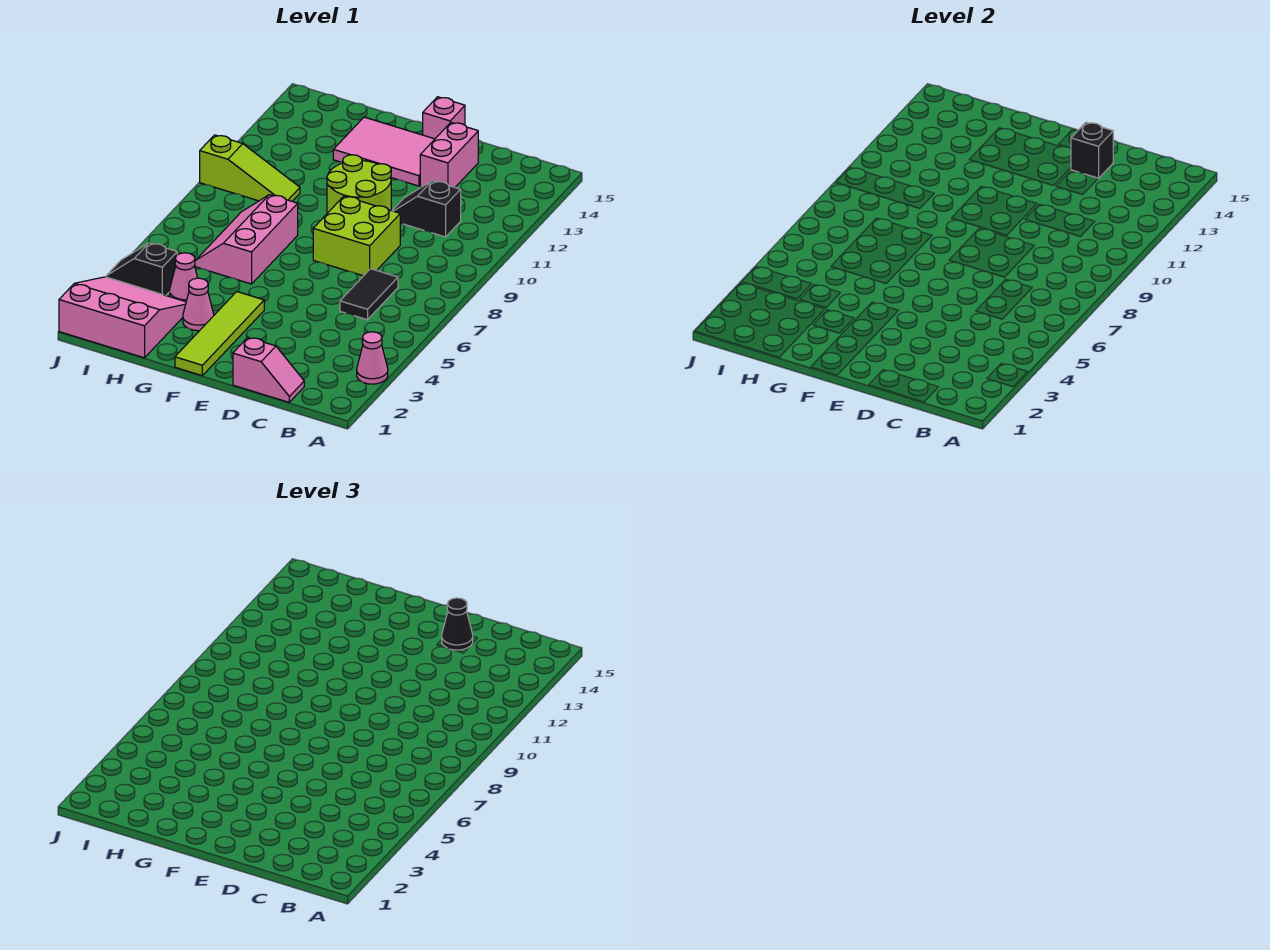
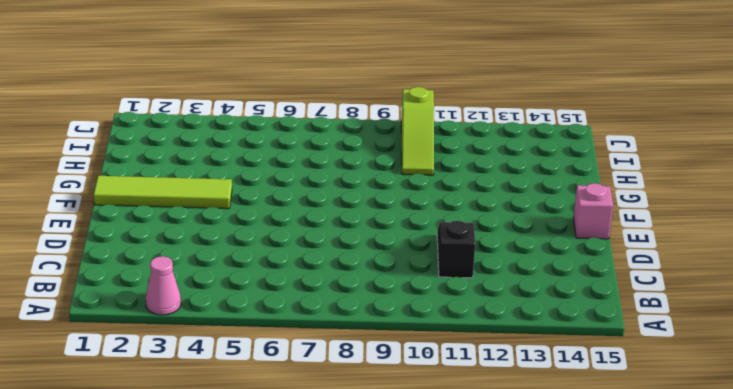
none -> pink slope C1:D1 level 1 top D
none -> black tile C6:C7 level 1
none -> lime brick D8:E9 level 1

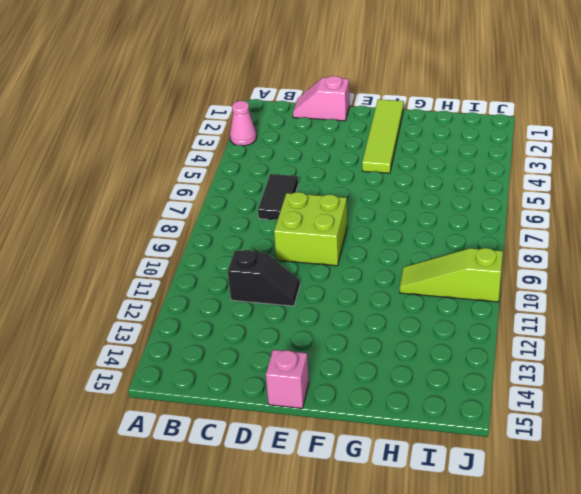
none -> pink brick D13:D14 level 1
none -> lime round brick E10:F11 level 1
none -> pink tile E13:G14 level 1

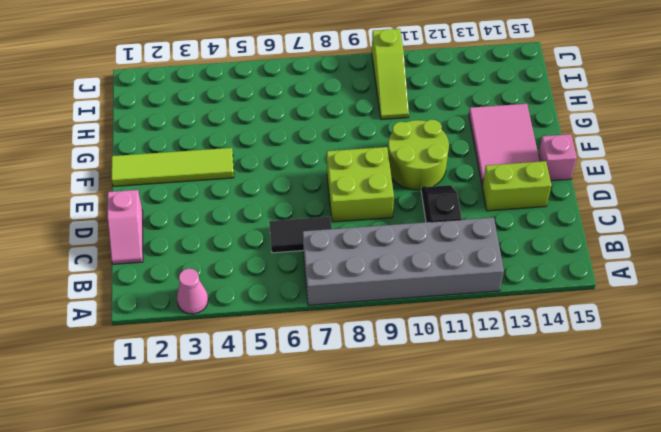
grey brick A7:B12 level 1 -> none
lime brick D13:D14 level 1 -> pink brick D13:D14 level 1
none -> pink cone G3 level 1
none -> pink slope G6:H8 level 1 top G
none -> pink slope H1:J3 level 1 top 1

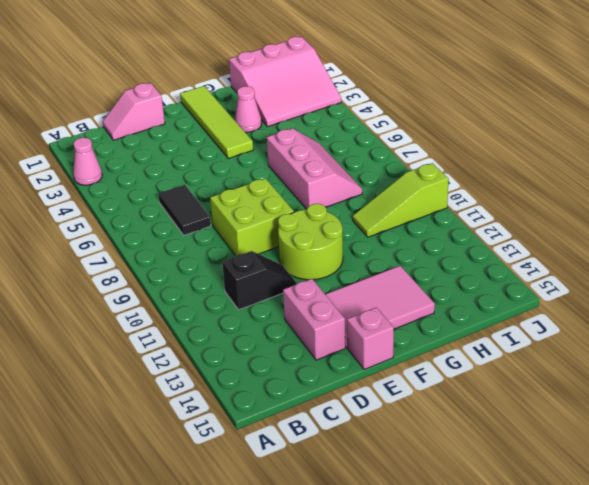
none -> pink cone H4 level 1
none -> black slope I4:J4 level 1 top I
none -> black brick D14 level 2

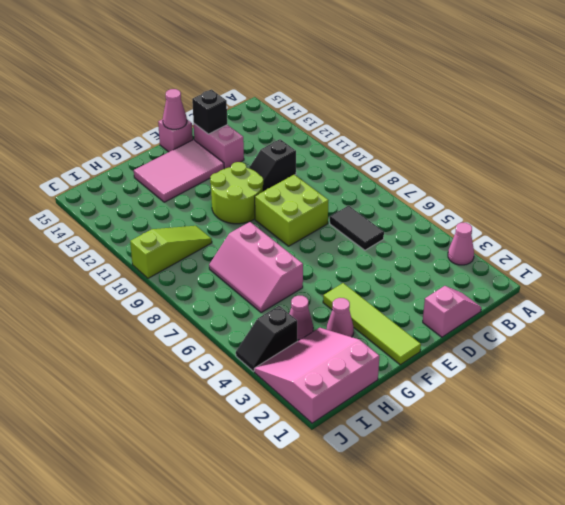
pink cone E15 level 2 -> none
none -> black cone D14 level 3

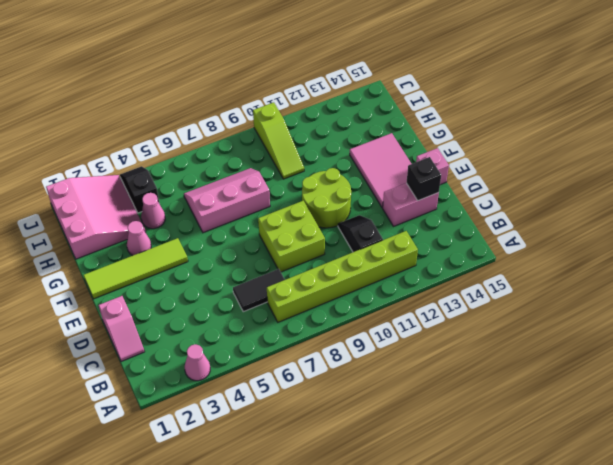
lime brick B7:B12 level 1 -> none
none -> black cone D14 level 3

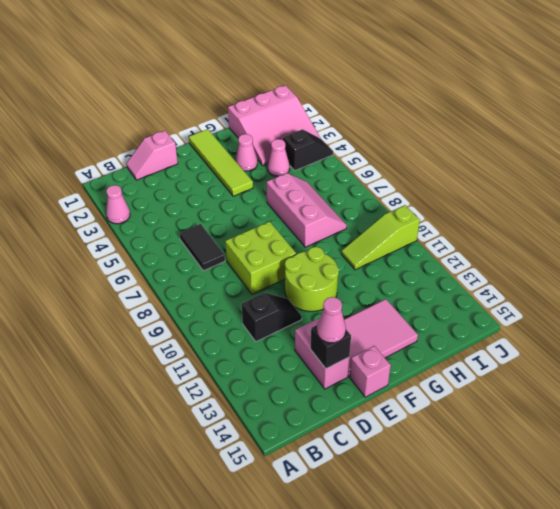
pink cone D14 level 3 -> black cone D14 level 3

